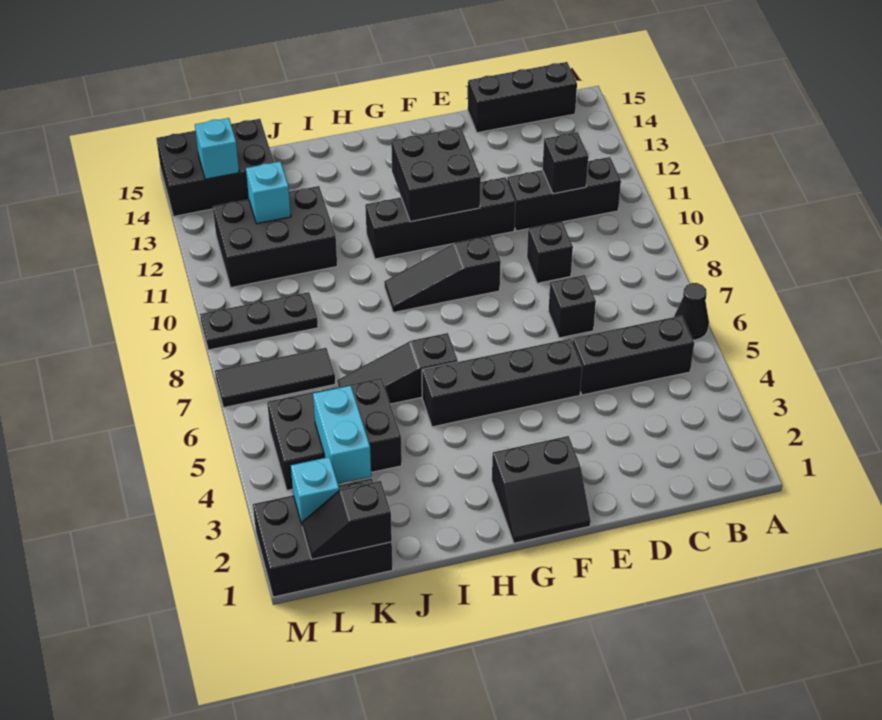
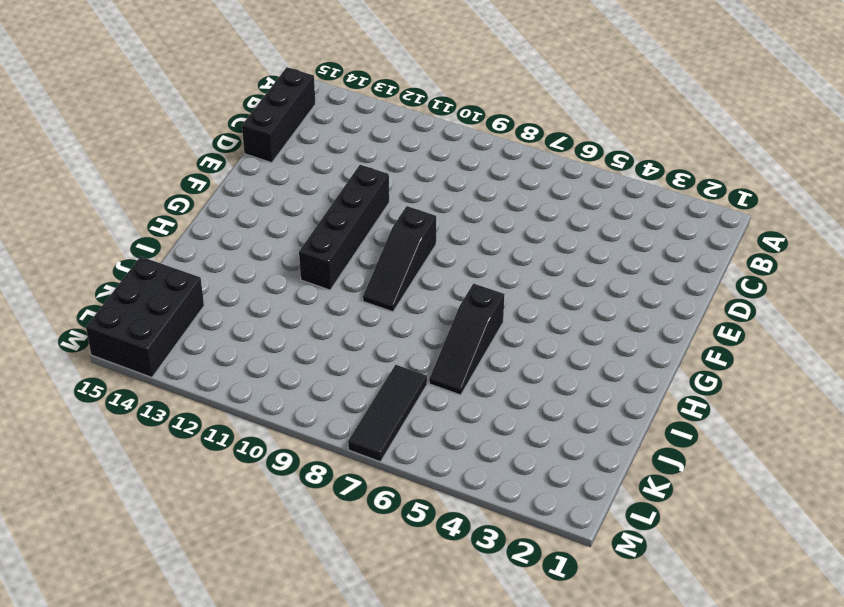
none -> black cone A6 level 1
none -> black brick B5:D5 level 1
none -> black brick B11:D11 level 1

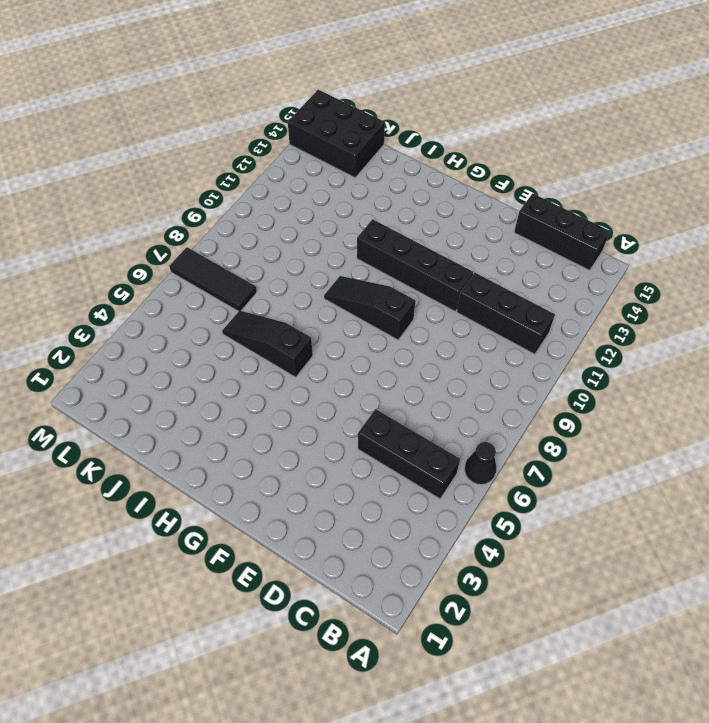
none -> black brick D7 level 1
none -> black brick D9 level 1
none -> black brick E5:H5 level 1

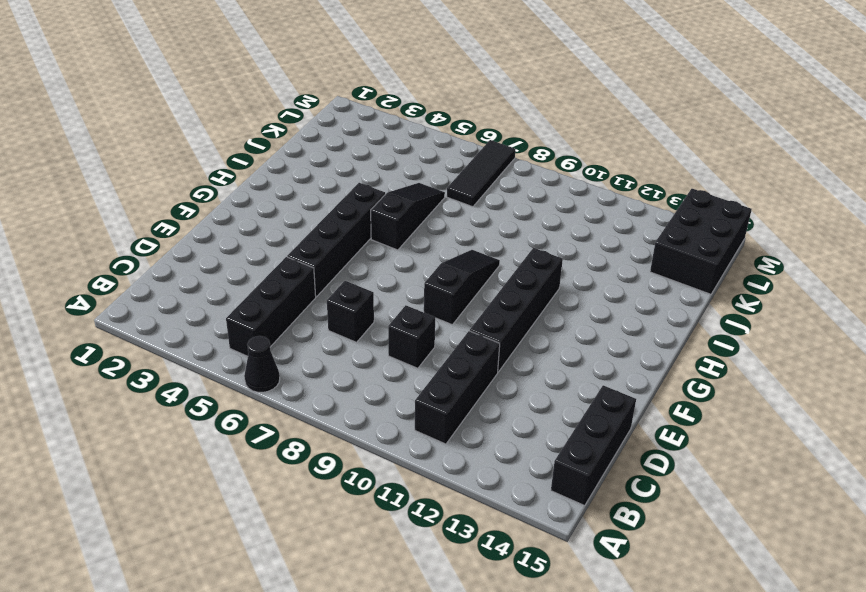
none -> black slope F1:G2 level 1 top 2
none -> black brick J4:L5 level 1
none -> black brick J11:L12 level 1

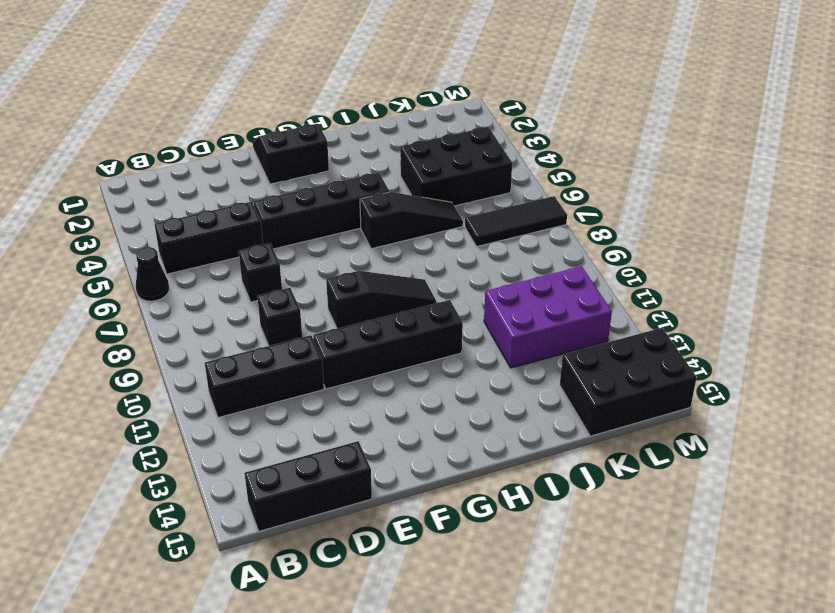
purple brick J11:L12 level 1 -> black brick J11:L12 level 1
none -> black brick K1:M2 level 1
none -> black plate K9:M9 level 1
none -> black brick C11 level 2

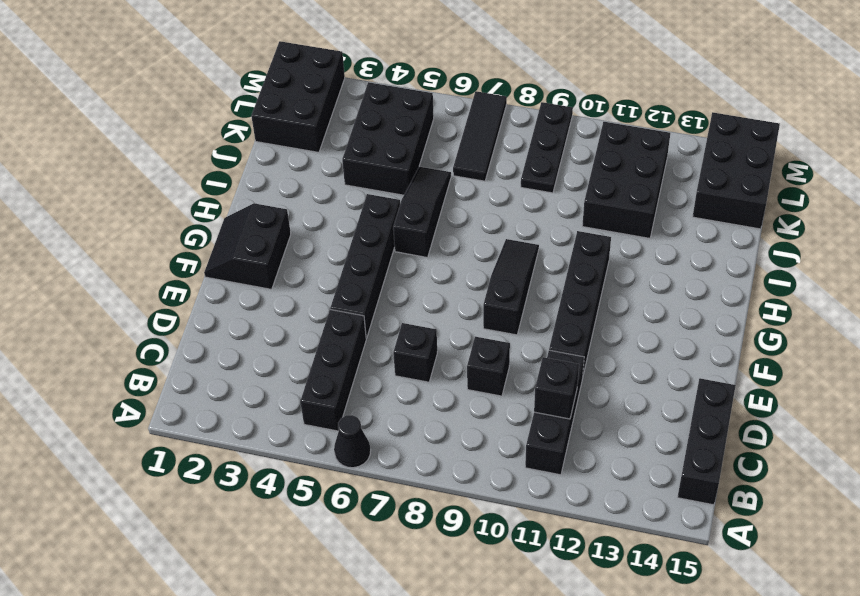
none -> black brick F11:G12 level 2
none -> black slope K1:L1 level 2 top K
none -> cyan brick K3:K4 level 2

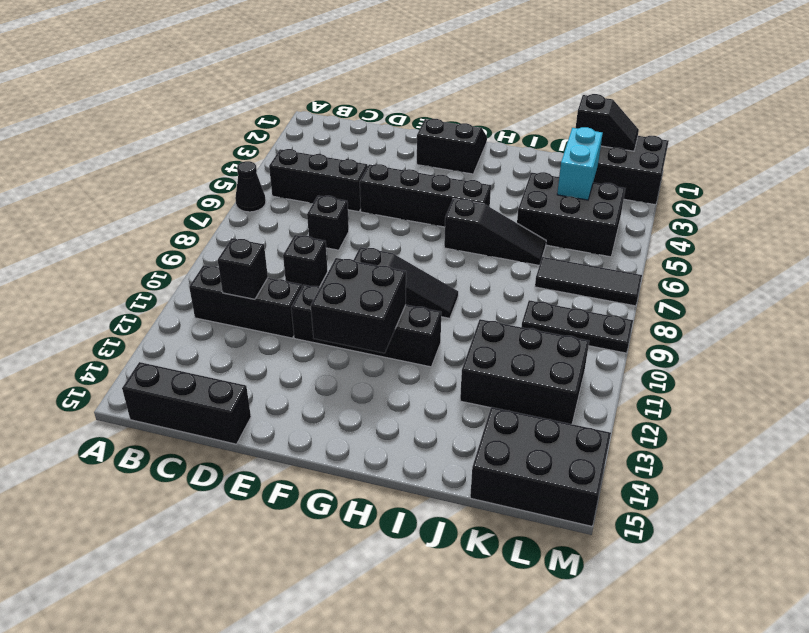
none -> cyan brick K12 level 2
none -> cyan brick L2 level 2
none -> cyan brick L14 level 2

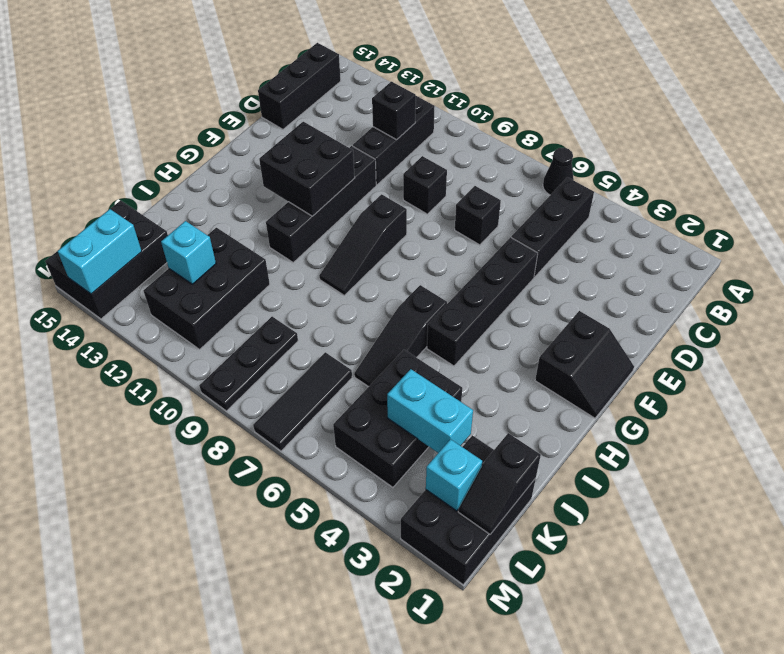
cyan brick L14:M14 level 2 -> cyan brick L14 level 2

